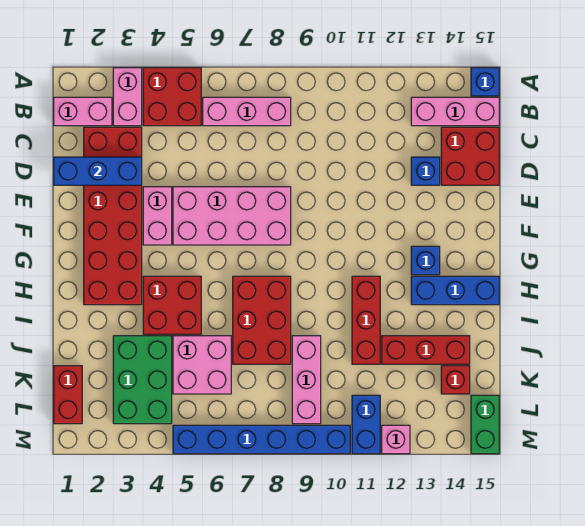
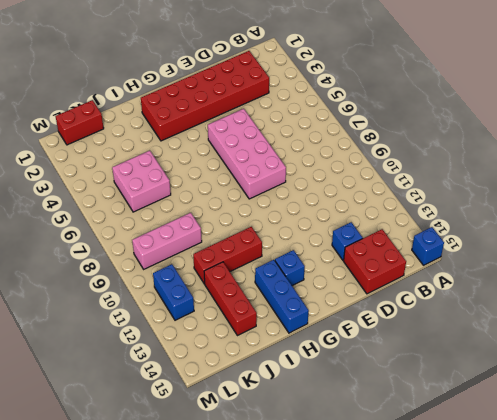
blue brick L11:L12 level 1 -> blue brick L11:M11 level 1
none -> pink brick A3:B3 level 1
none -> red brick A4:B5 level 1
none -> pink brick B1:B2 level 1

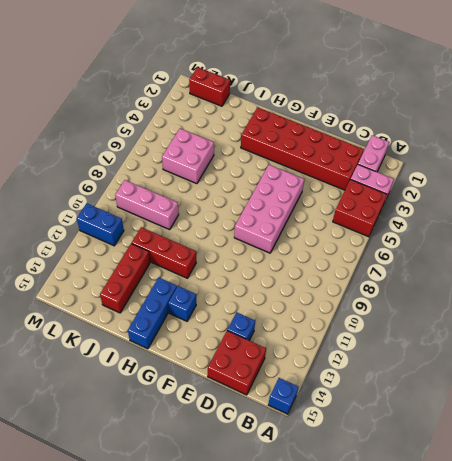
none -> pink brick B6:B8 level 1
none -> pink brick B13:B15 level 1
none -> pink brick E4:F4 level 1

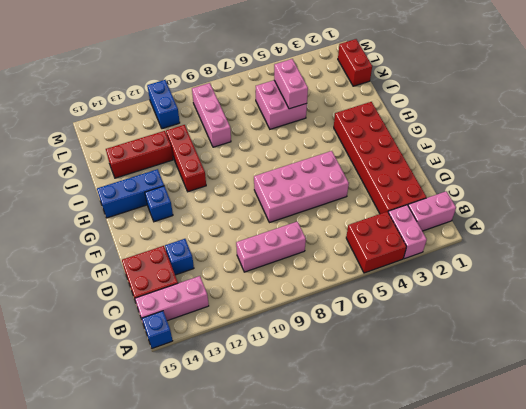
pink brick C8:C10 level 1 -> pink brick B6:B8 level 1
pink brick J5:K5 level 2 -> pink brick E4:F4 level 1
none -> red brick H4:I5 level 1
none -> red brick H7:J8 level 1
none -> green brick J3:L4 level 1

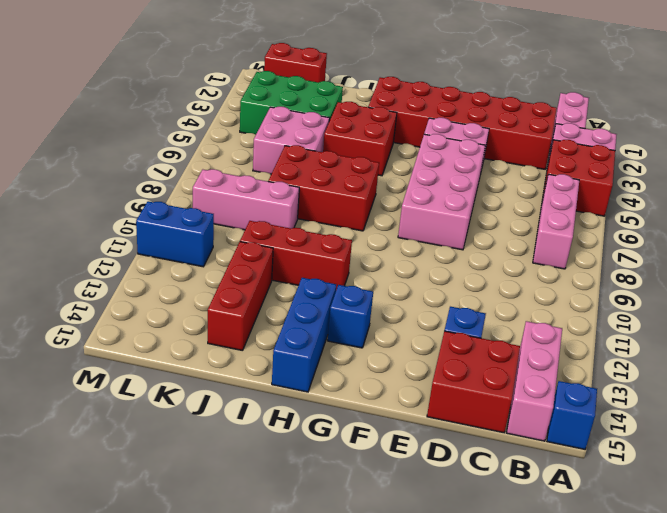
none -> red brick K14 level 1
none -> green brick L15:M15 level 1
none -> blue brick M5:M10 level 1

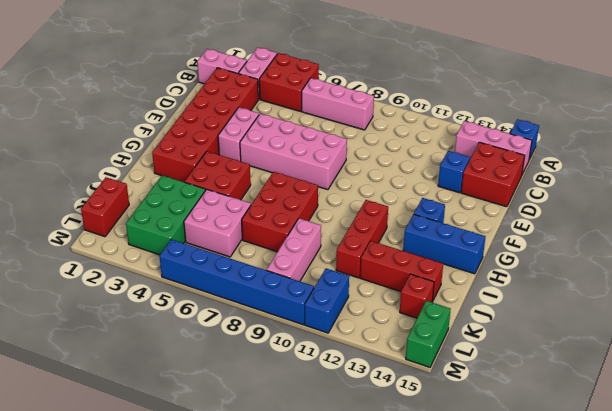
none -> pink brick M12 level 1
none -> blue brick D1:D3 level 2

